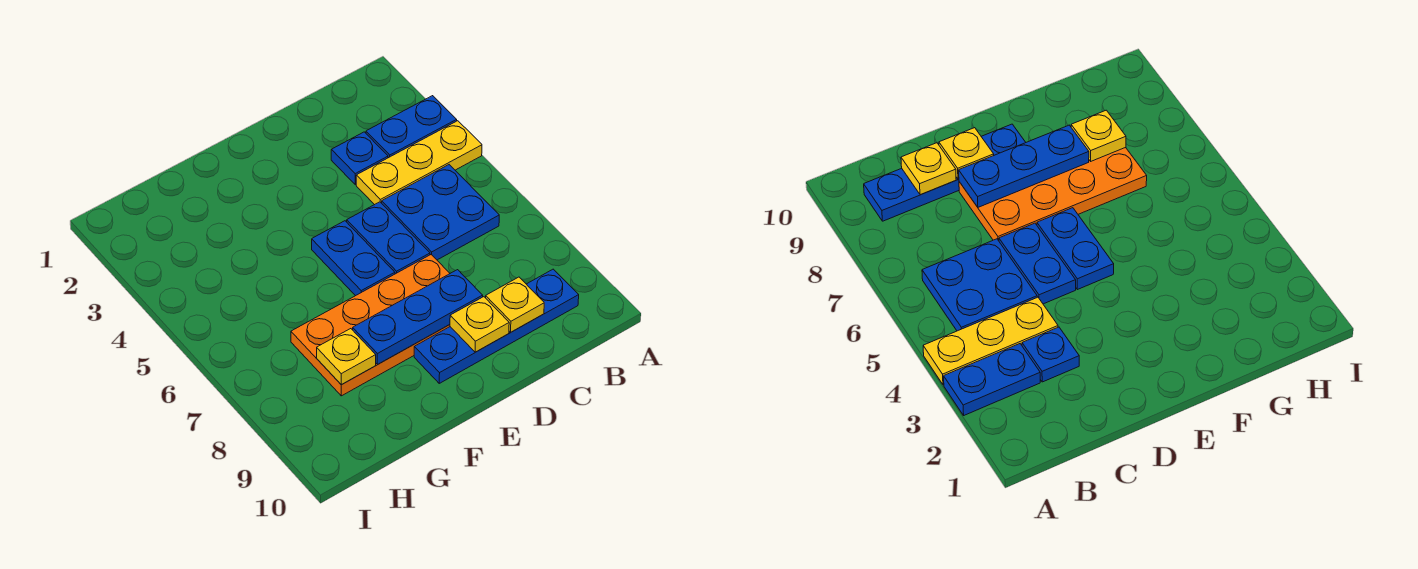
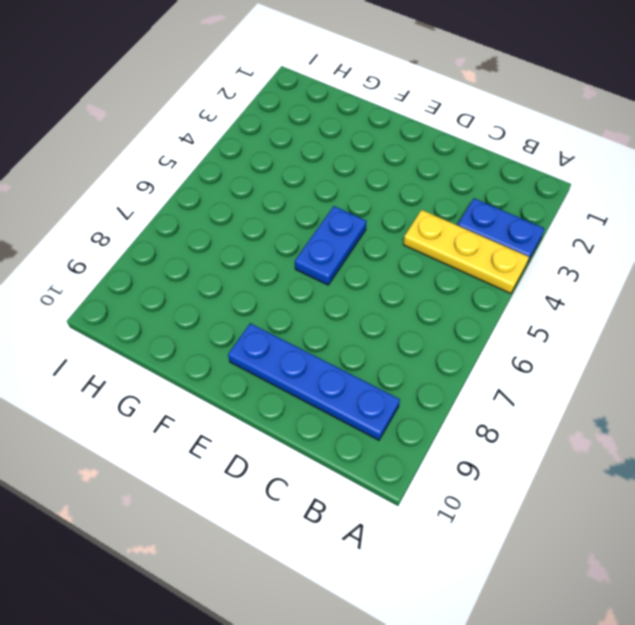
none -> blue plate B5:C6 level 1
none -> blue plate C3 level 1
none -> blue plate D5:D6 level 1

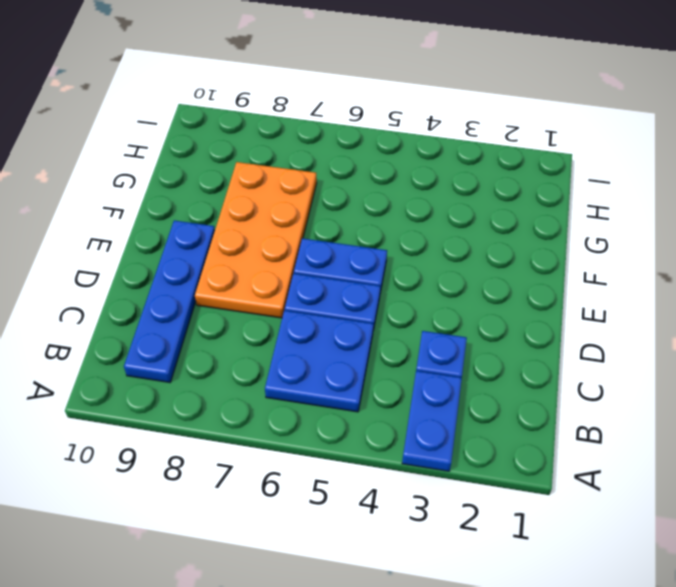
none -> yellow plate A4:C4 level 1
none -> yellow plate C9 level 2
none -> blue plate D8:F8 level 2

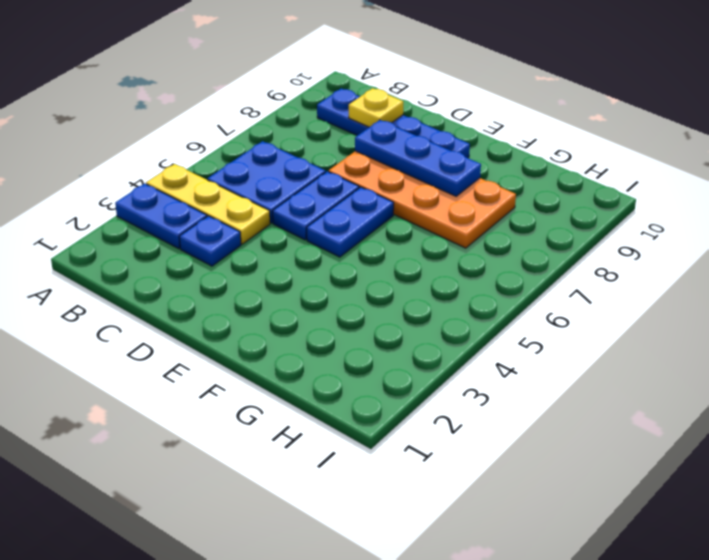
none -> yellow plate D9 level 2
none -> yellow plate G8 level 2

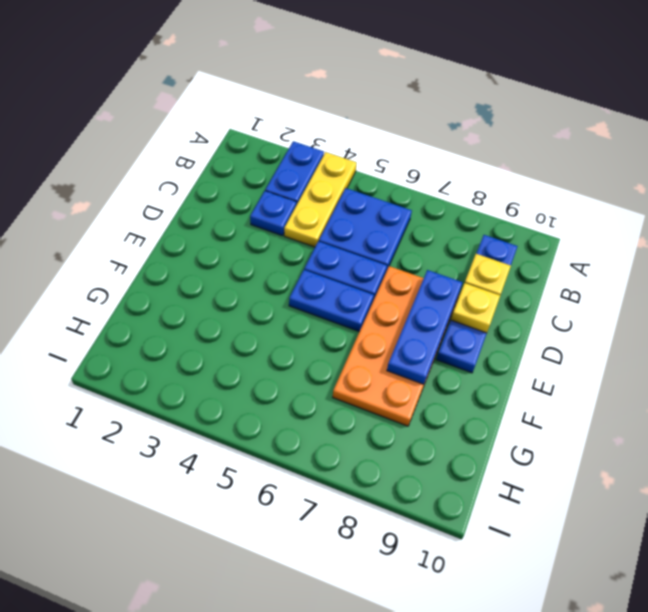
none -> yellow plate G8 level 2

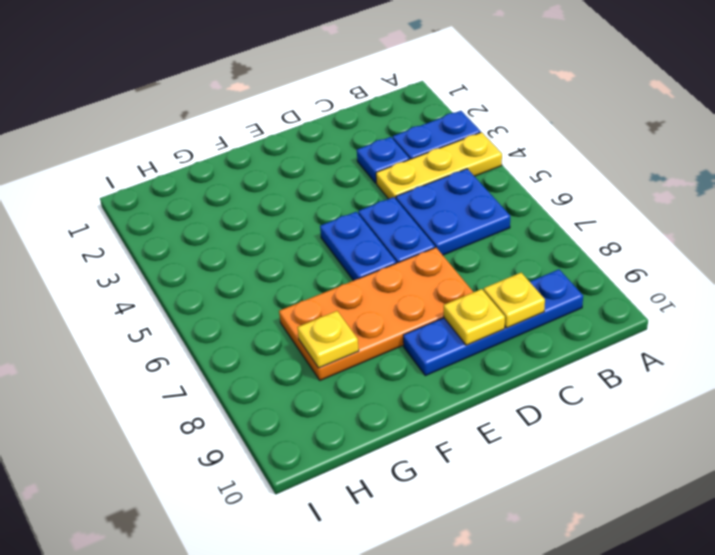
none -> blue plate D8:F8 level 2

